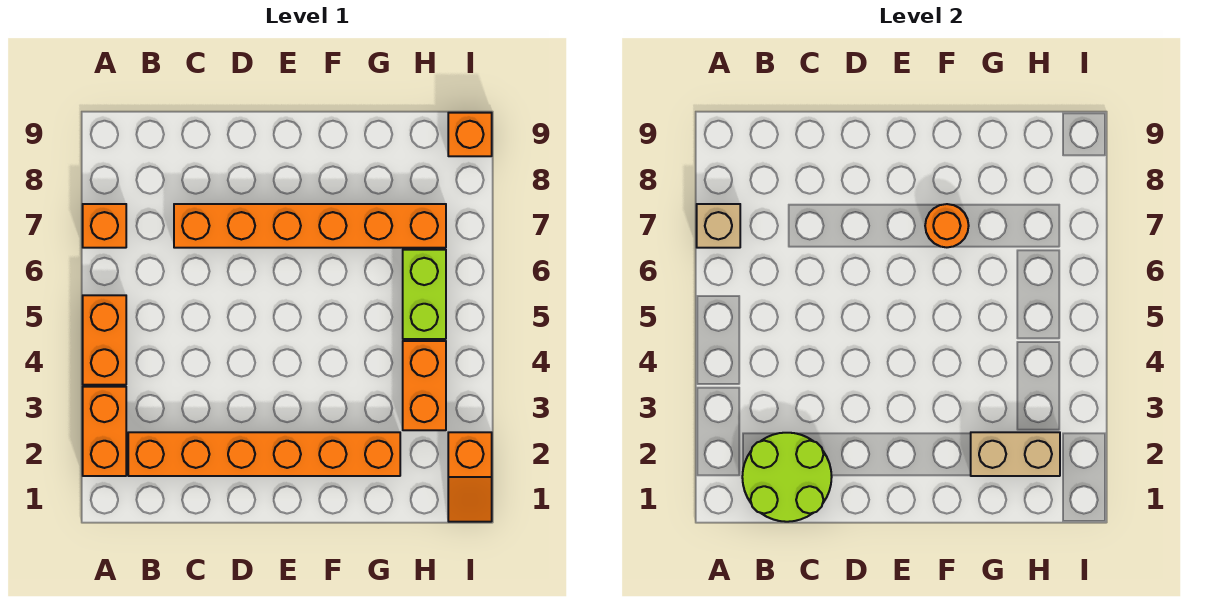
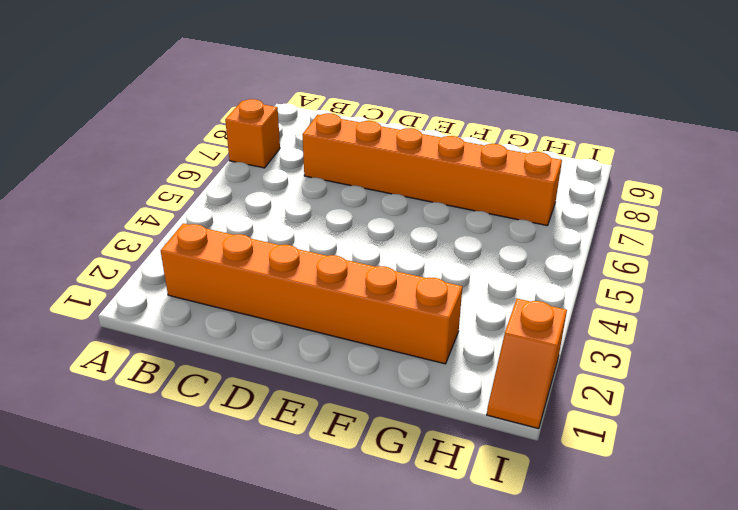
none -> orange brick A2:A3 level 1
none -> orange brick A4:A5 level 1
none -> orange brick H3:H4 level 1

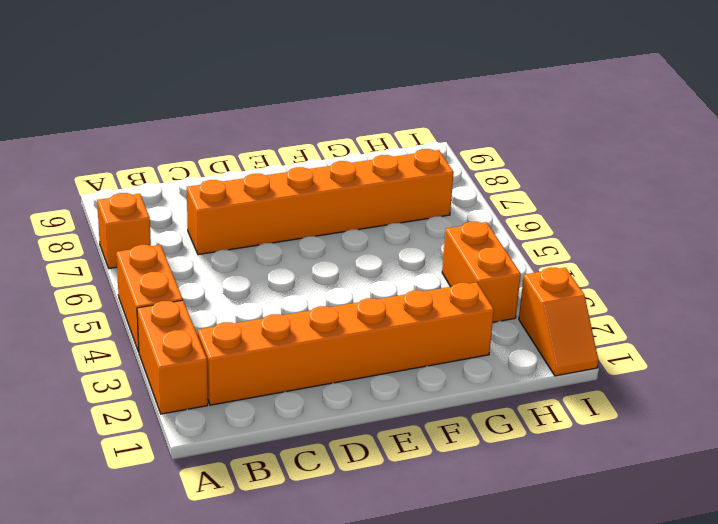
none -> lime brick H5:H6 level 1
none -> orange brick I9 level 1
none -> tan brick A7 level 2

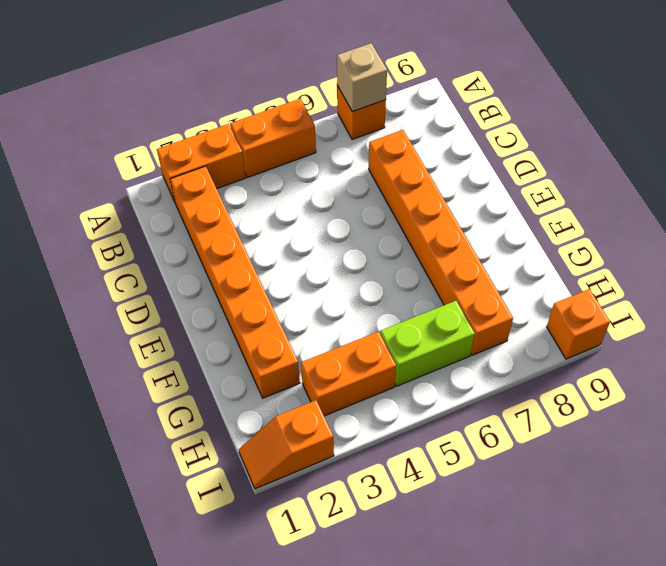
none -> lime round brick B1:C2 level 2
none -> orange round brick F7 level 2
none -> tan brick G2:H2 level 2

